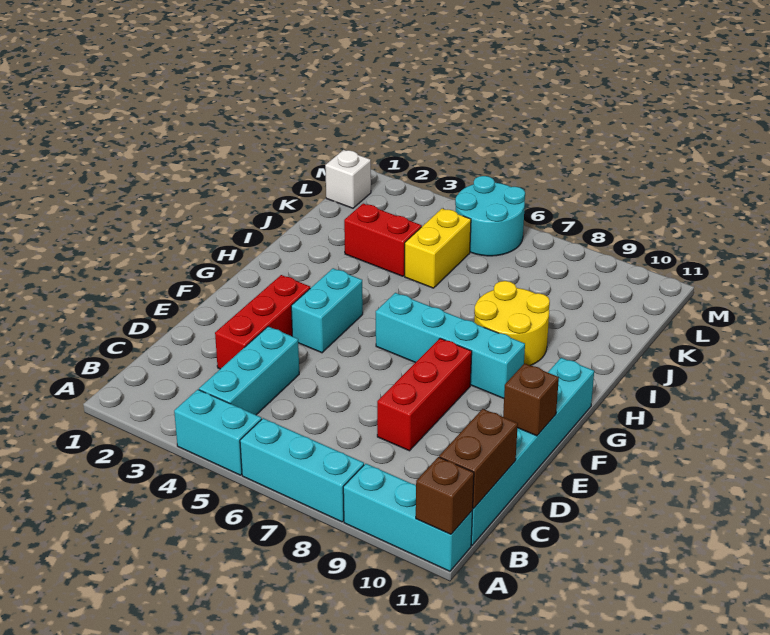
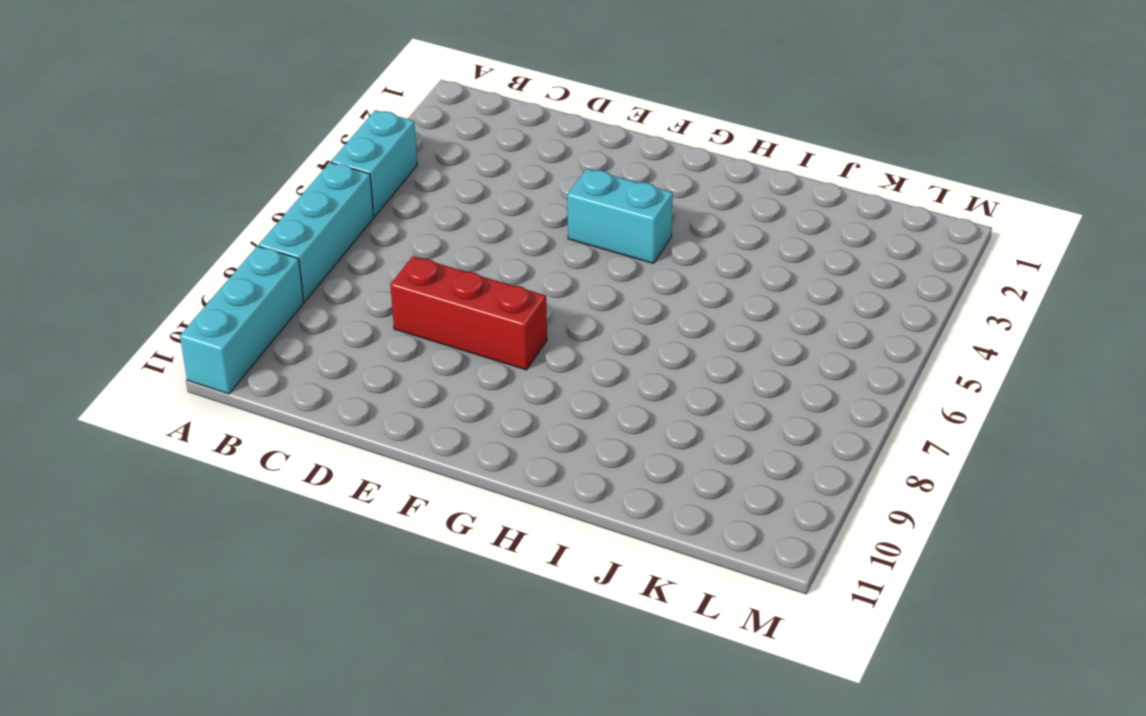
none -> cyan brick B4:D4 level 1
none -> cyan brick B11:G11 level 1
none -> red brick D3:F3 level 1

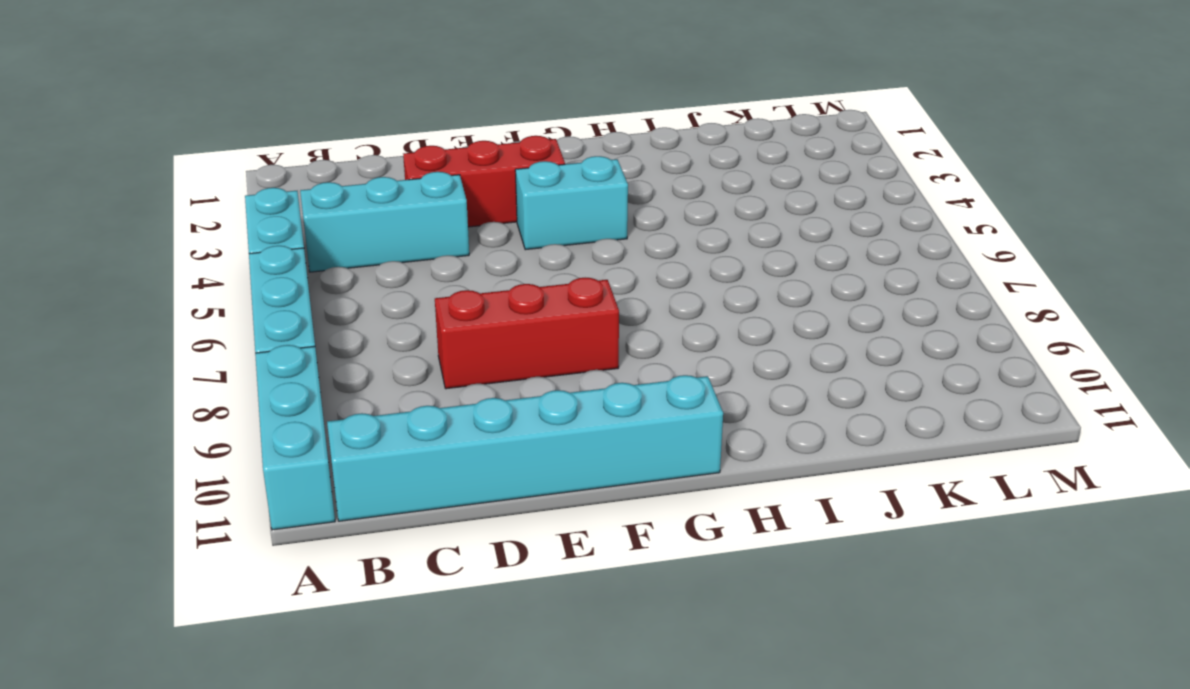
none -> cyan brick G6:G9 level 1
none -> yellow round brick H8:I9 level 1
none -> red brick J3:J4 level 1

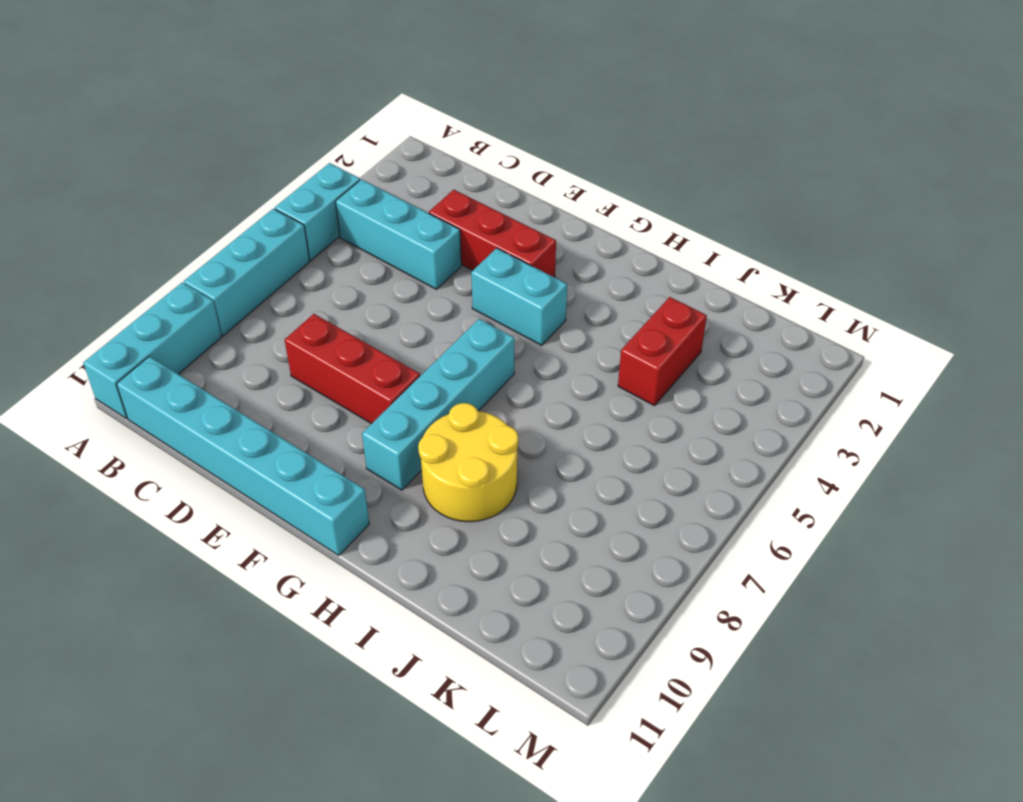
none -> yellow brick J5:K5 level 1
none -> white brick L1 level 1
none -> cyan round brick L5:M6 level 1

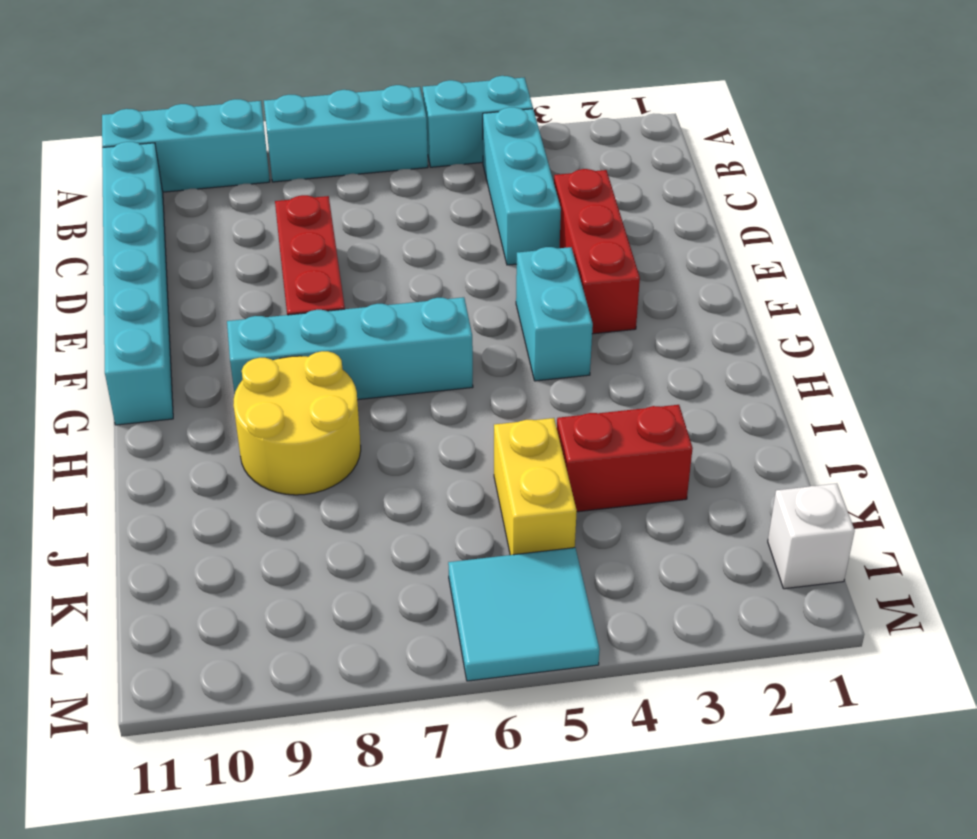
cyan tile L5:M6 level 1 -> cyan round brick L5:M6 level 1
none -> brown brick A11 level 2
none -> brown brick B11:C11 level 2
none -> brown brick E11 level 2

